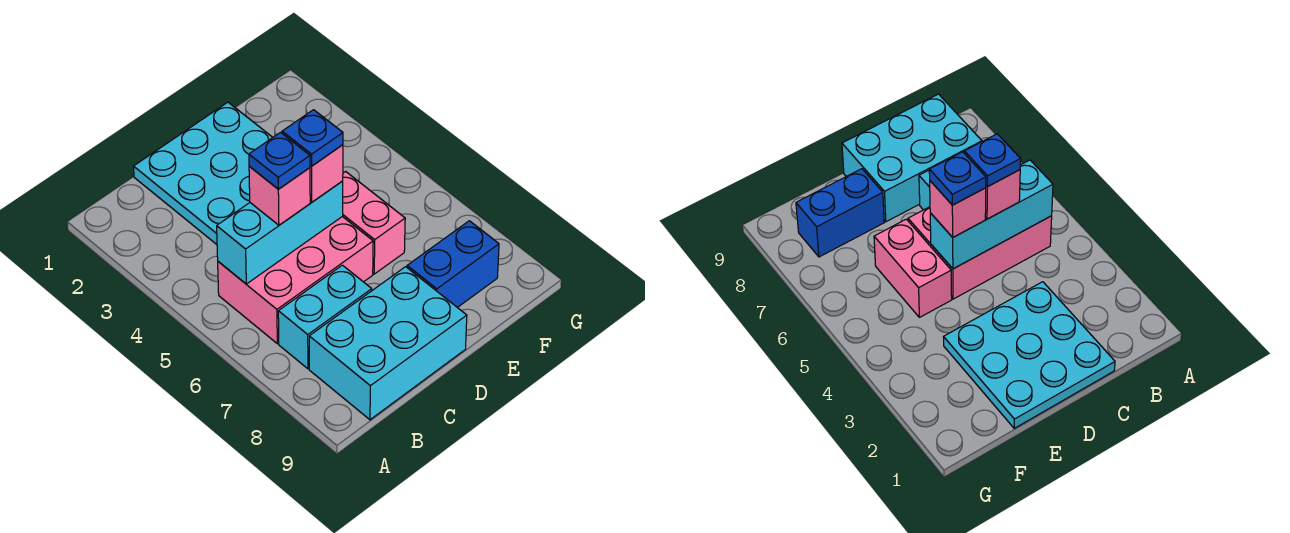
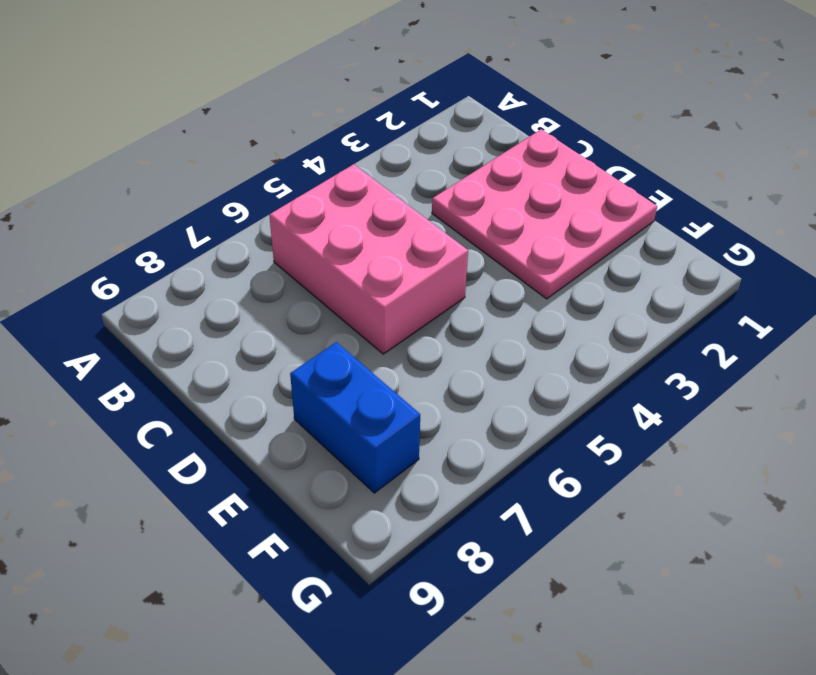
pink plate C1:E3 level 1 -> cyan plate C1:E3 level 1
none -> cyan brick B7:C7 level 1
none -> cyan brick B8:D9 level 1

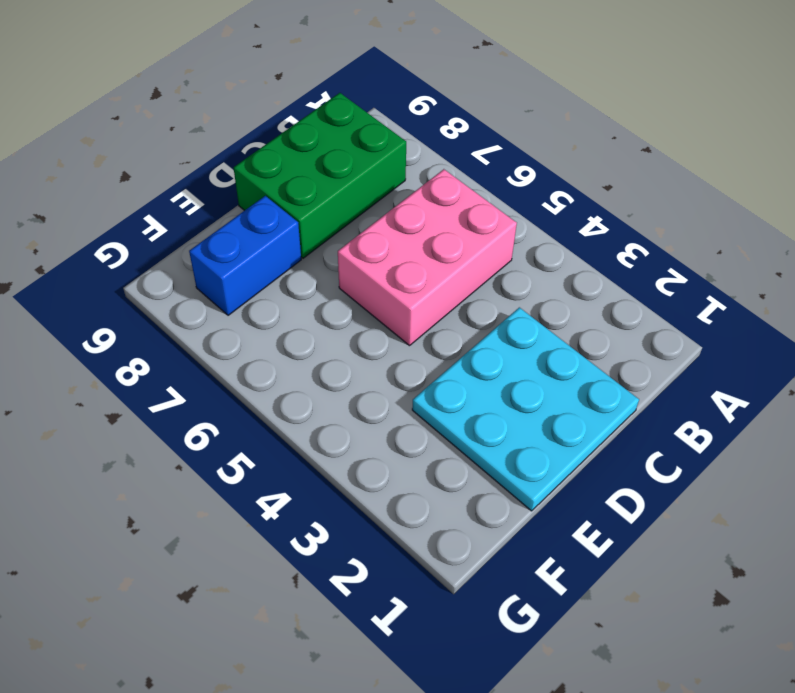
green brick B8:D9 level 1 -> cyan brick B8:D9 level 1
none -> cyan brick B7:C7 level 1
none -> pink brick E5:E6 level 1

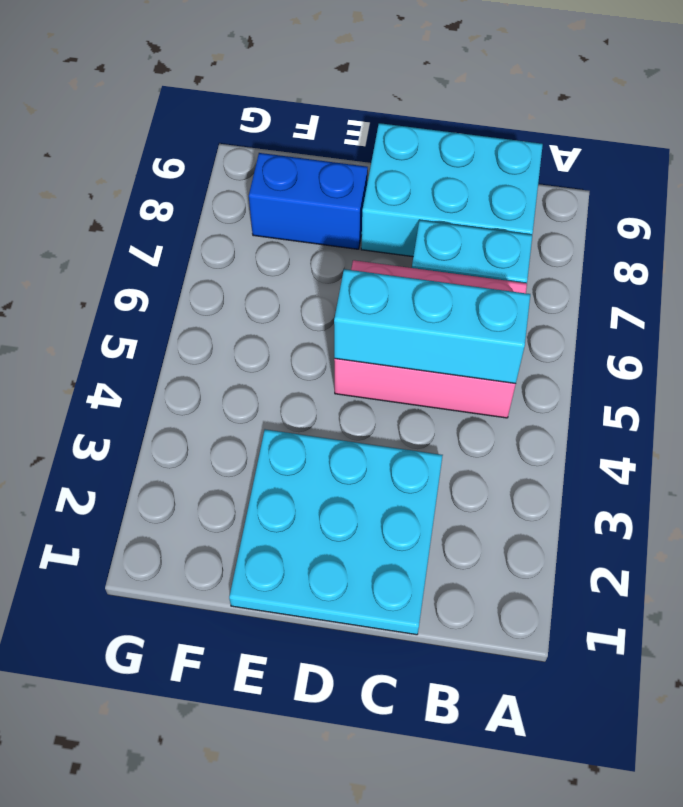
none -> pink brick E5:E6 level 1
none -> pink brick C5 level 3

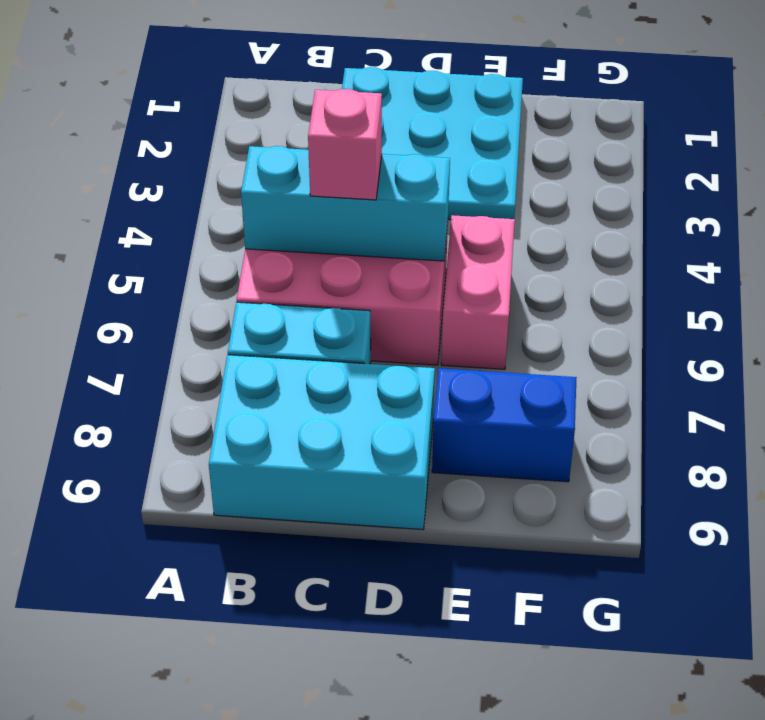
none -> pink brick D5 level 3
none -> blue plate C5 level 4

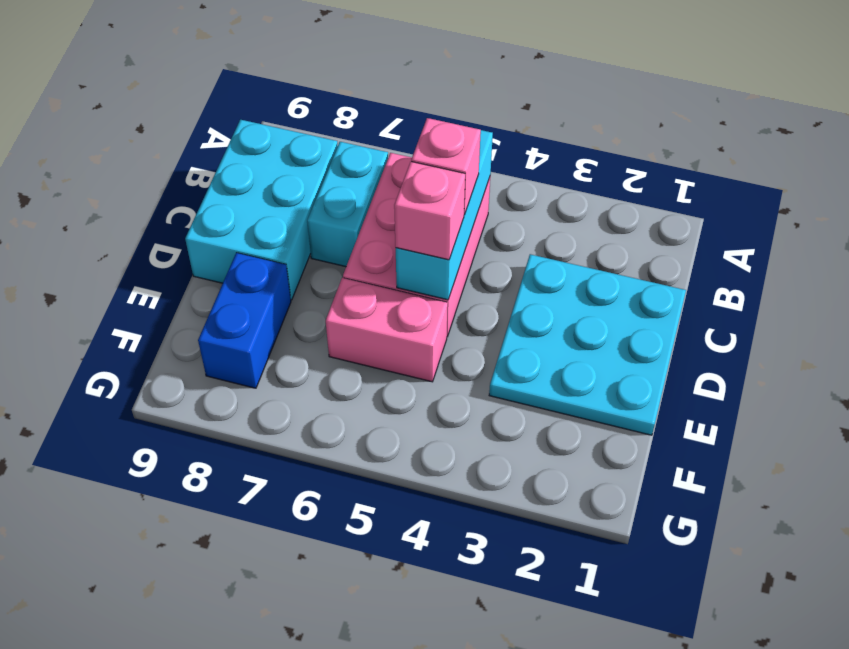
none -> blue plate C5 level 4
none -> blue plate D5 level 4

